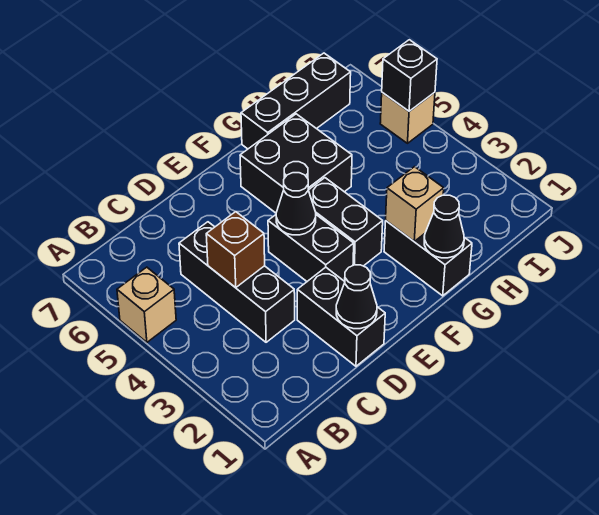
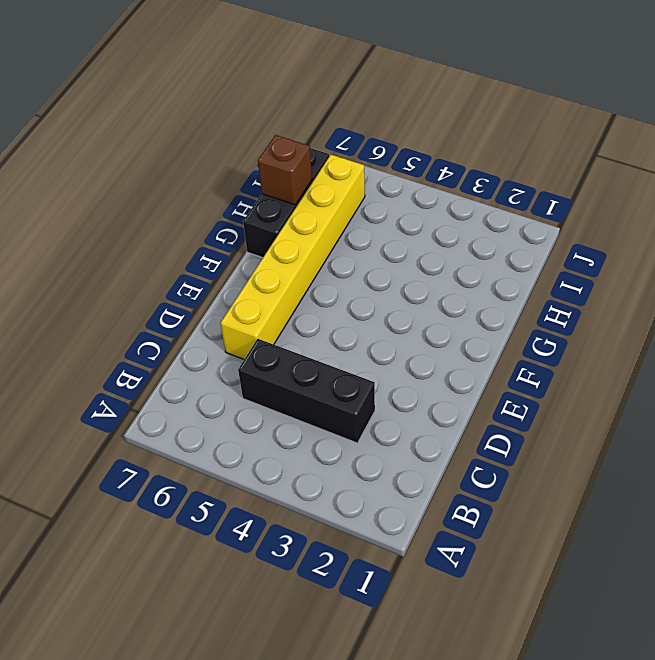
yellow brick D6:I6 level 1 -> black brick F5:G6 level 1
brown brick H7 level 2 -> brown brick C4 level 2
none -> tan brick A5 level 1
none -> black brick D1:D2 level 1
none -> black brick E3:E4 level 1

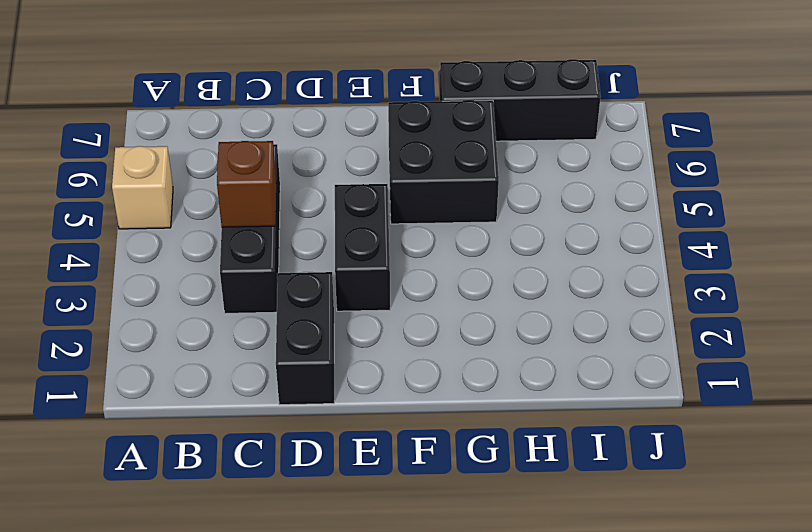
none -> black brick F3:F4 level 1
none -> black brick G1:G2 level 1
none -> tan brick J5 level 1

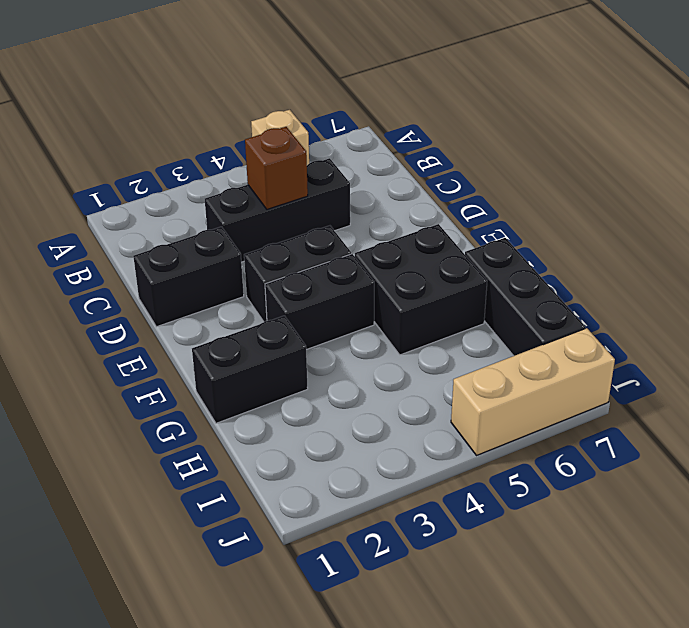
tan brick J5:J7 level 1 -> tan brick J5 level 1
none -> black cone D1 level 2
none -> black cone E4 level 2
none -> black cone G1 level 2

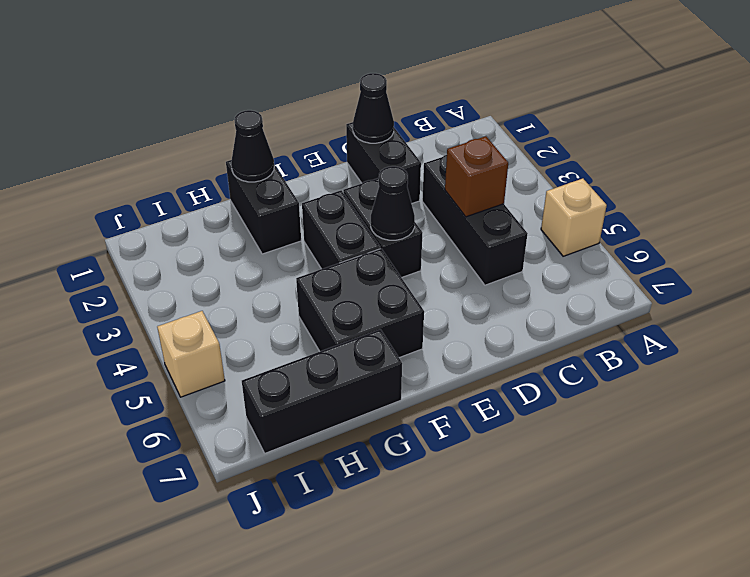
none -> tan brick G2 level 2
none -> black brick J5 level 2

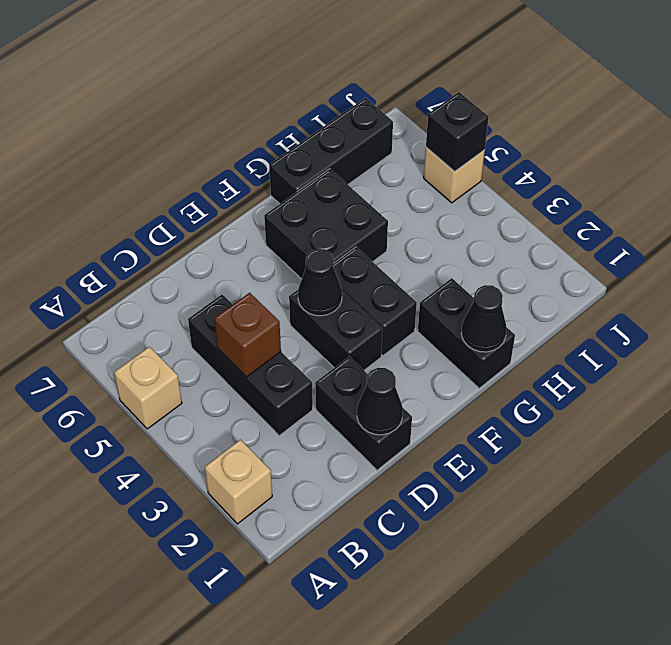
tan brick A2 level 1 -> tan brick G2 level 2

